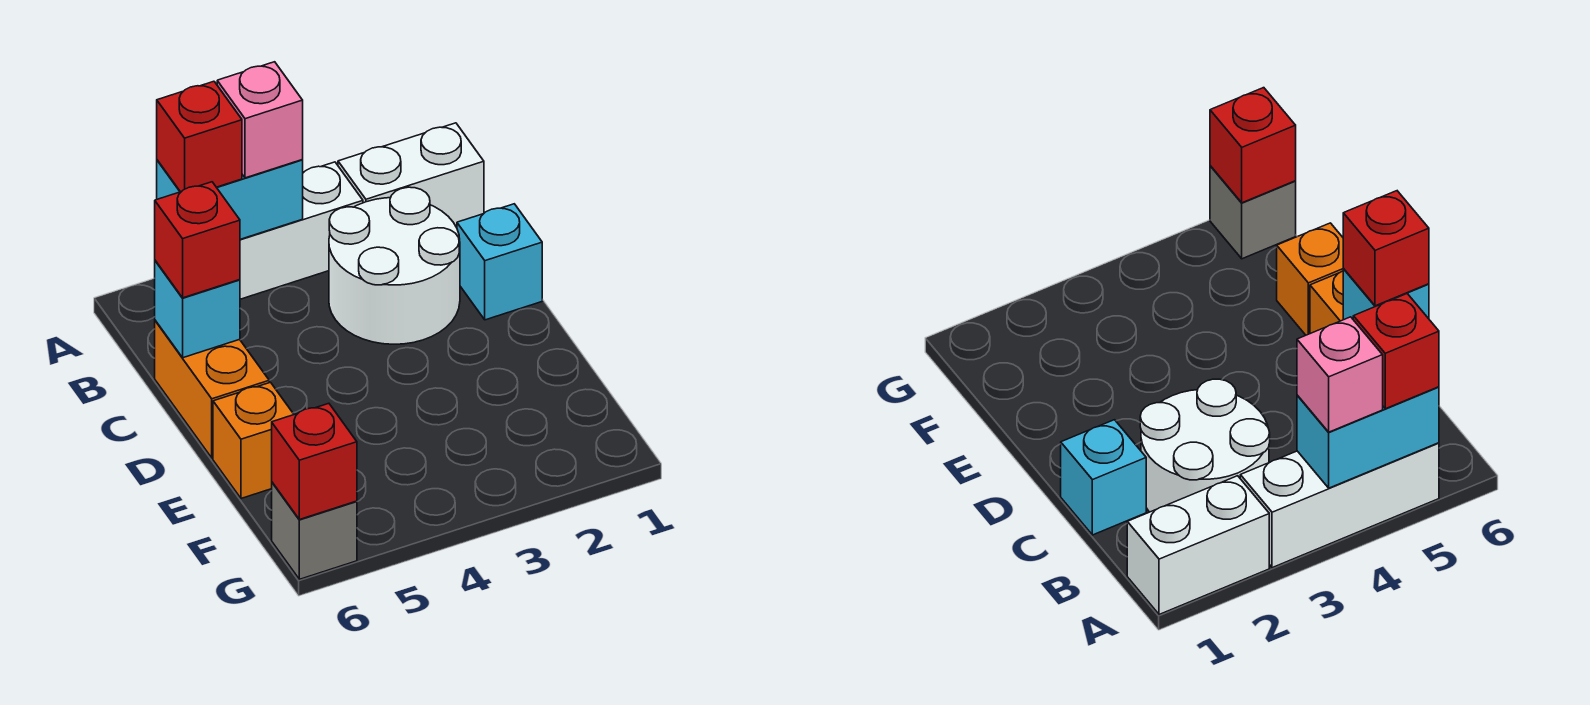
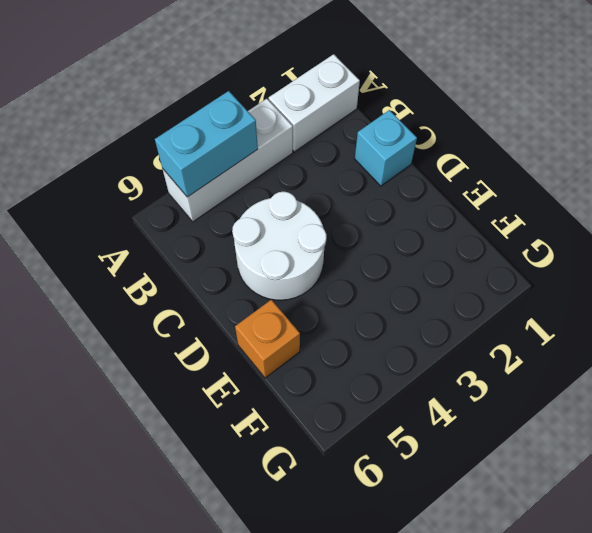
white round brick C4:D5 level 1 -> white round brick B2:C3 level 1
none -> orange brick C6:D6 level 1
none -> grey brick G6 level 1
none -> cyan brick C6 level 2

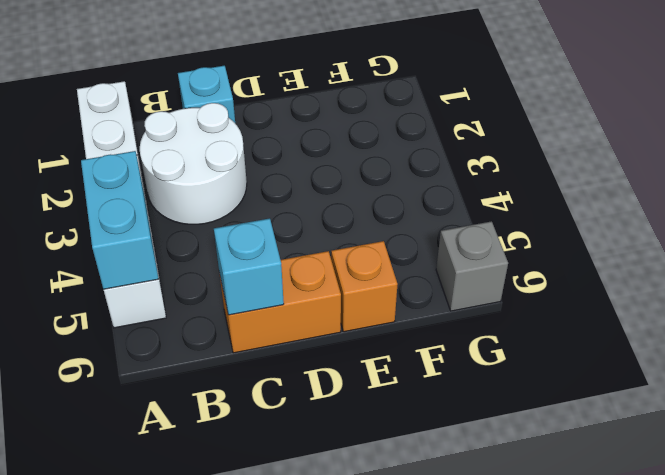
none -> red brick G6 level 2
none -> pink brick A4 level 3
none -> red brick A5 level 3

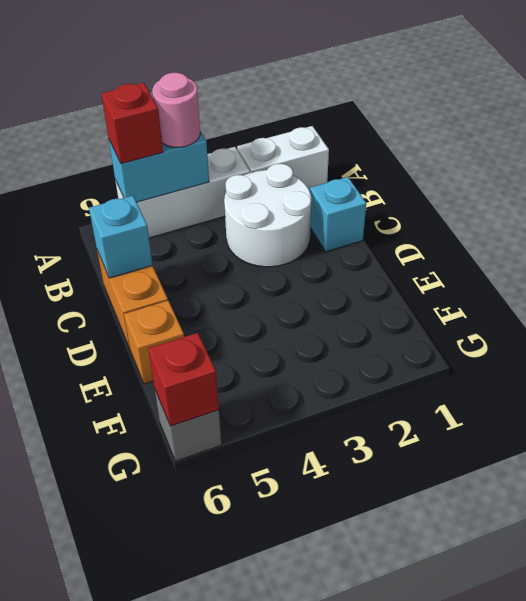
pink round brick A4 level 3 -> pink brick A4 level 3
none -> red brick C6 level 3

